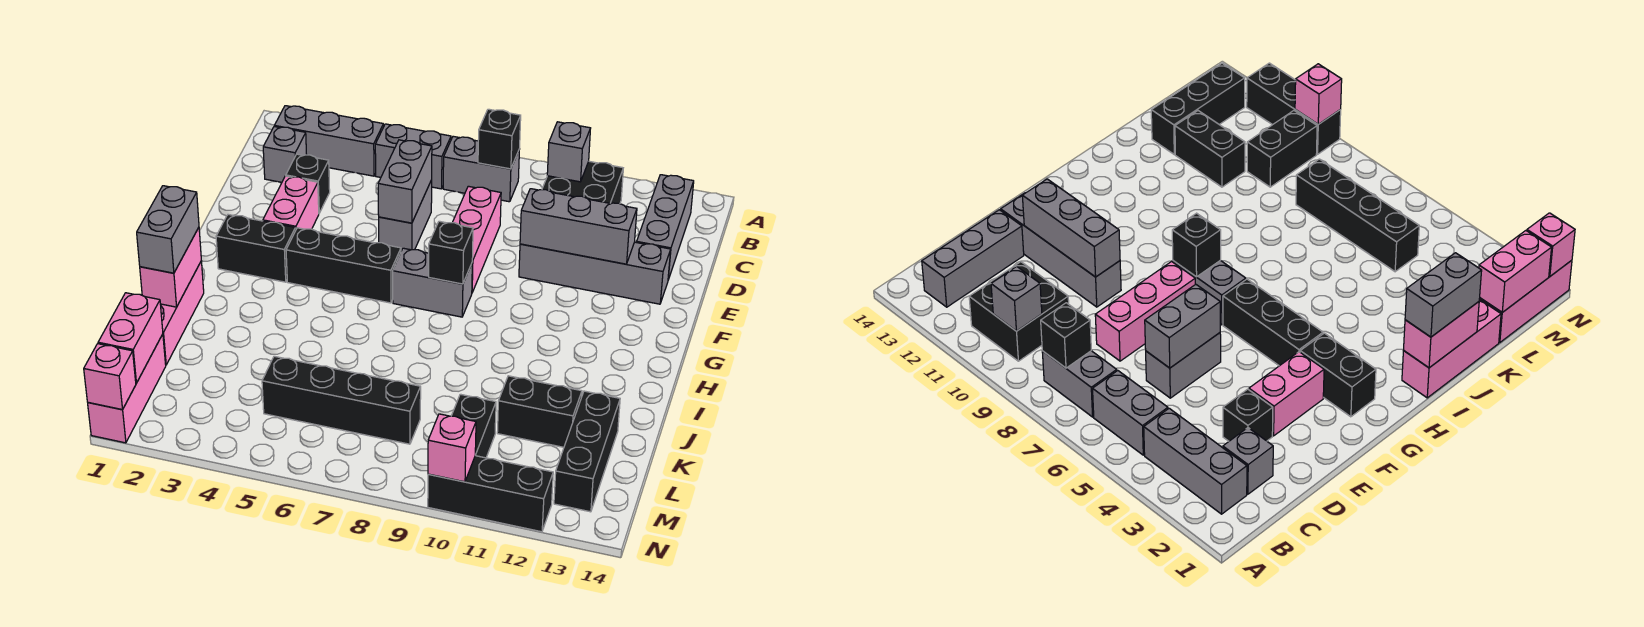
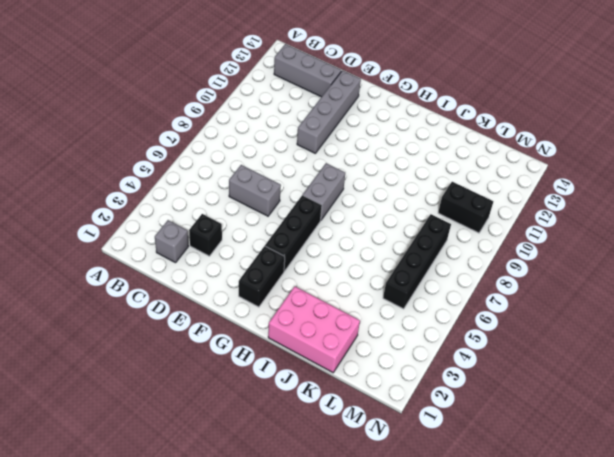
pink brick I1:K2 level 1 -> pink brick I1:K1 level 1
none -> grey brick B2:B4 level 1
none -> grey brick B5:B6 level 1
none -> grey brick B7:B8 level 1
none -> black brick B10:C11 level 1

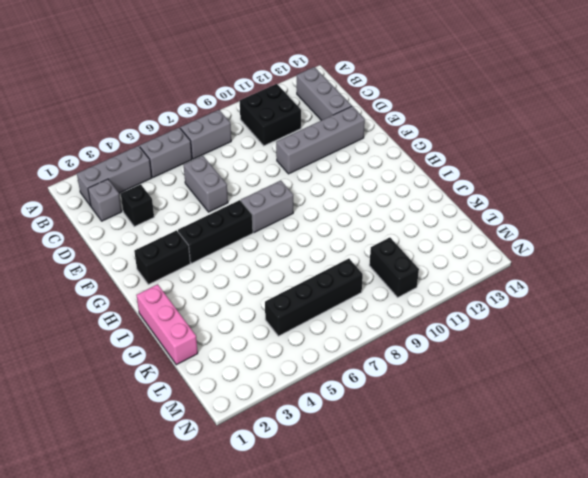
none -> pink brick D8:F8 level 1
none -> pink brick E3:F3 level 1
none -> black brick K11:K12 level 1
none -> black brick K13:M13 level 1

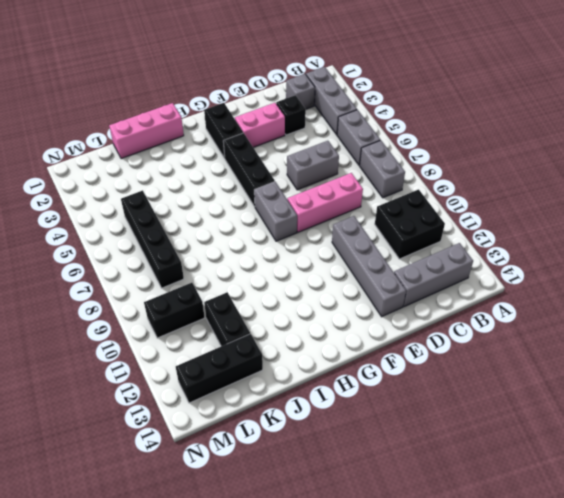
none -> pink brick L1:N1 level 1
none -> black brick N10:N12 level 1
none -> black brick B8 level 2
none -> grey brick B10 level 2

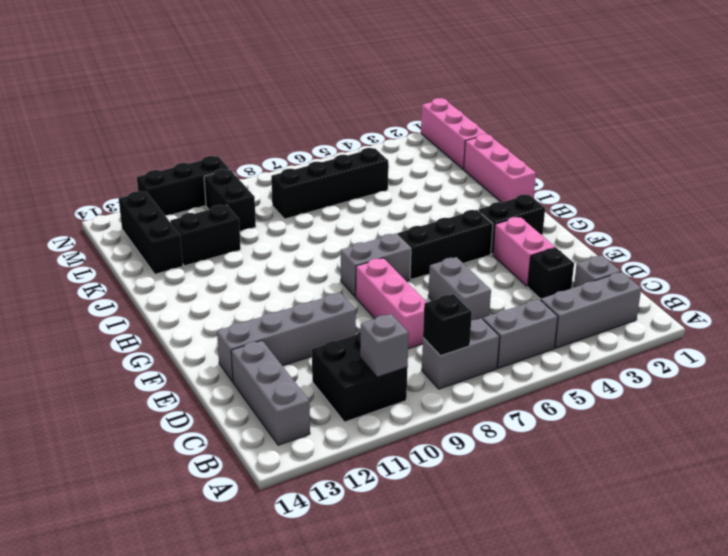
none -> grey brick D6:E6 level 2
none -> grey brick E10:E12 level 2
none -> black brick G8 level 2
none -> pink brick I1:J1 level 2

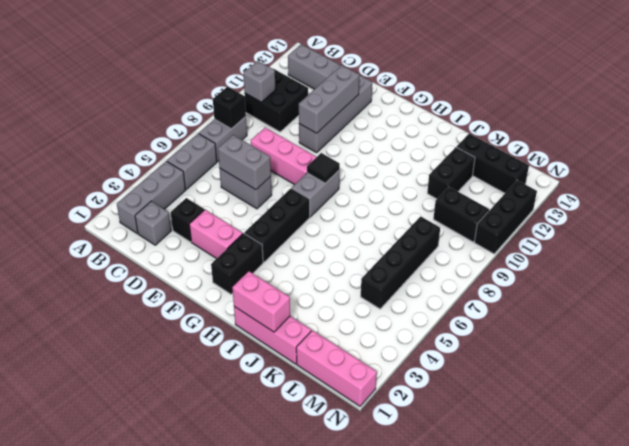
black tile G8 level 2 -> black brick G8 level 2
none -> pink brick L1:M1 level 2
none -> pink brick N1 level 2
none -> pink brick N10 level 2
none -> grey brick I1:J1 level 3

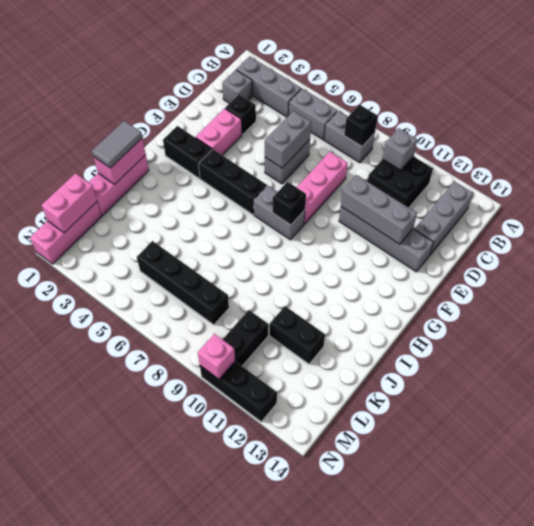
grey tile I1:J1 level 3 -> grey brick I1:J1 level 3
none -> black brick K13:M13 level 1
none -> pink brick N1 level 2

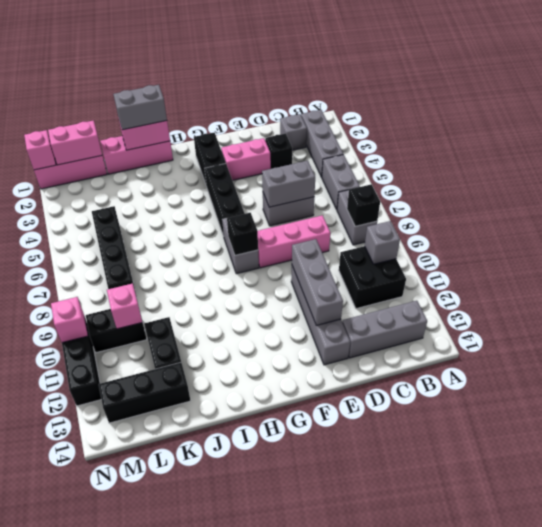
pink brick L10 level 2 -> none

